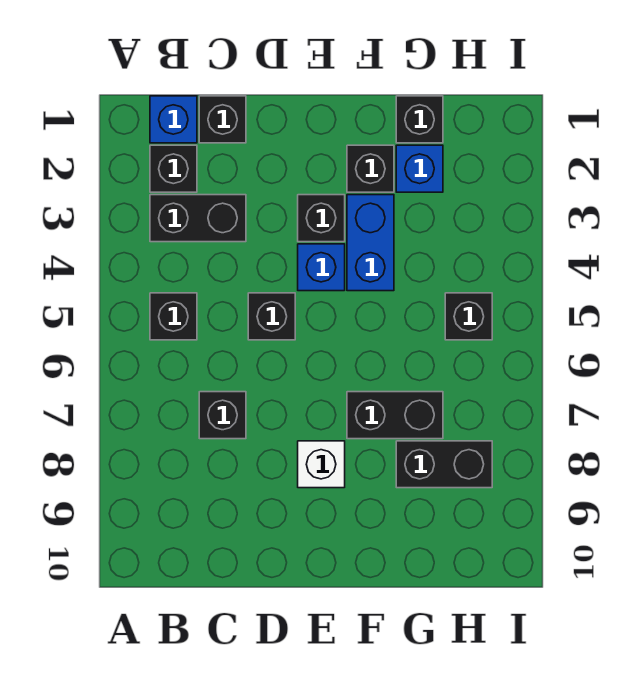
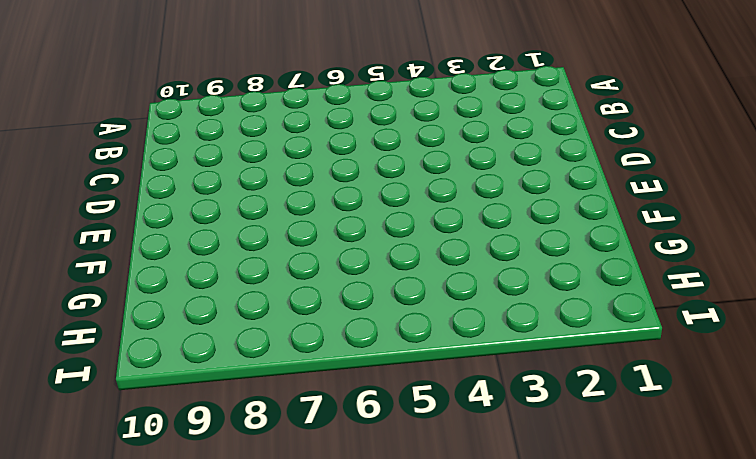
none -> blue brick B1 level 1
none -> black brick B2 level 1
none -> black brick B3:C3 level 1

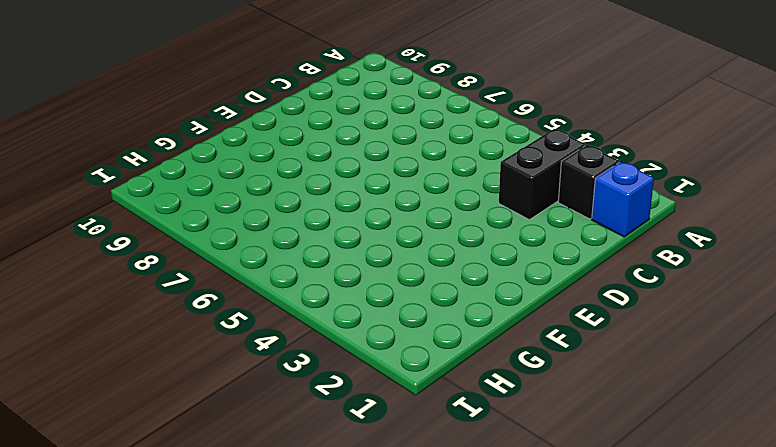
none -> black brick B5 level 1
none -> black brick C1 level 1
none -> black brick C7 level 1

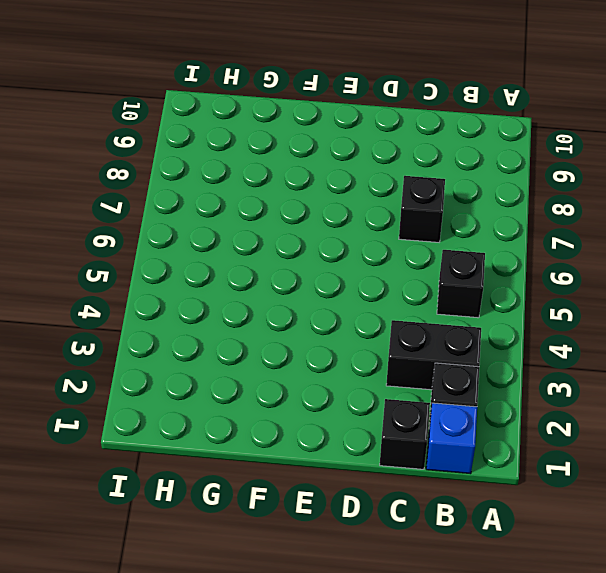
none -> black brick D5 level 1
none -> black brick E3 level 1
none -> blue brick E4 level 1

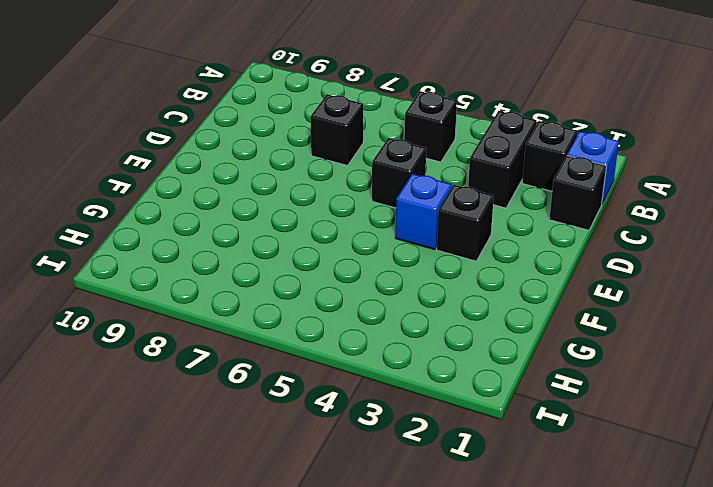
none -> white brick E8 level 1
none -> black brick F2 level 1
none -> blue brick F3:F4 level 1

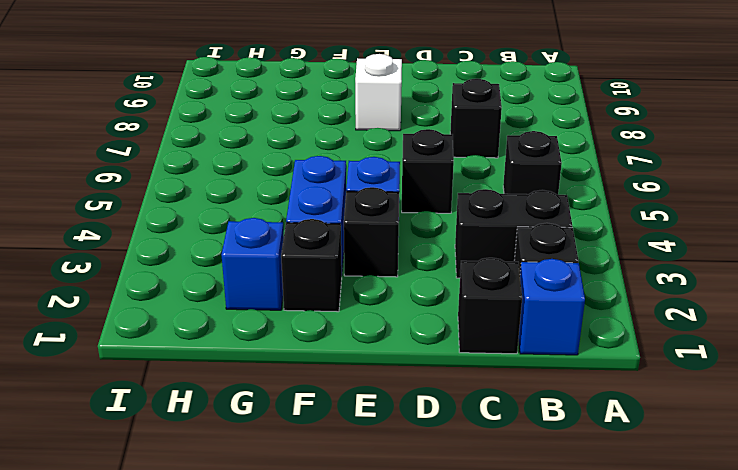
none -> black brick F7:G7 level 1
none -> black brick G1 level 1
none -> black brick G8:H8 level 1

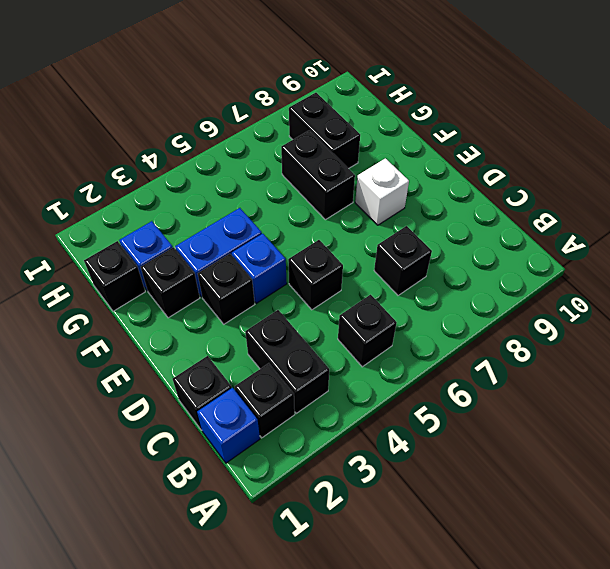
none -> black brick H5 level 1

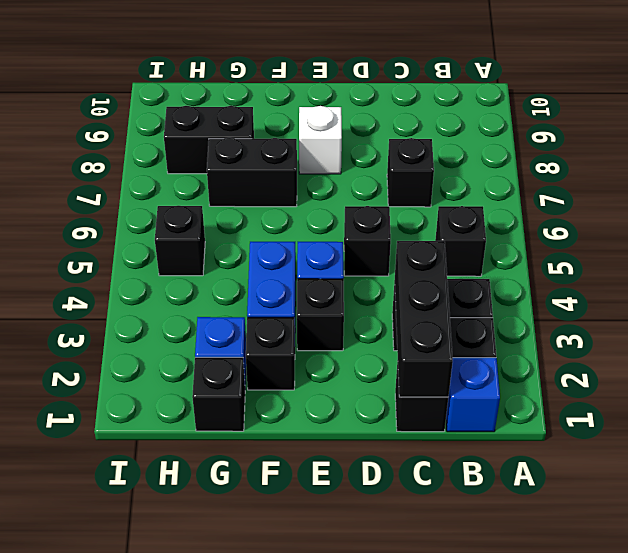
black brick C1:C3 level 2 -> none

